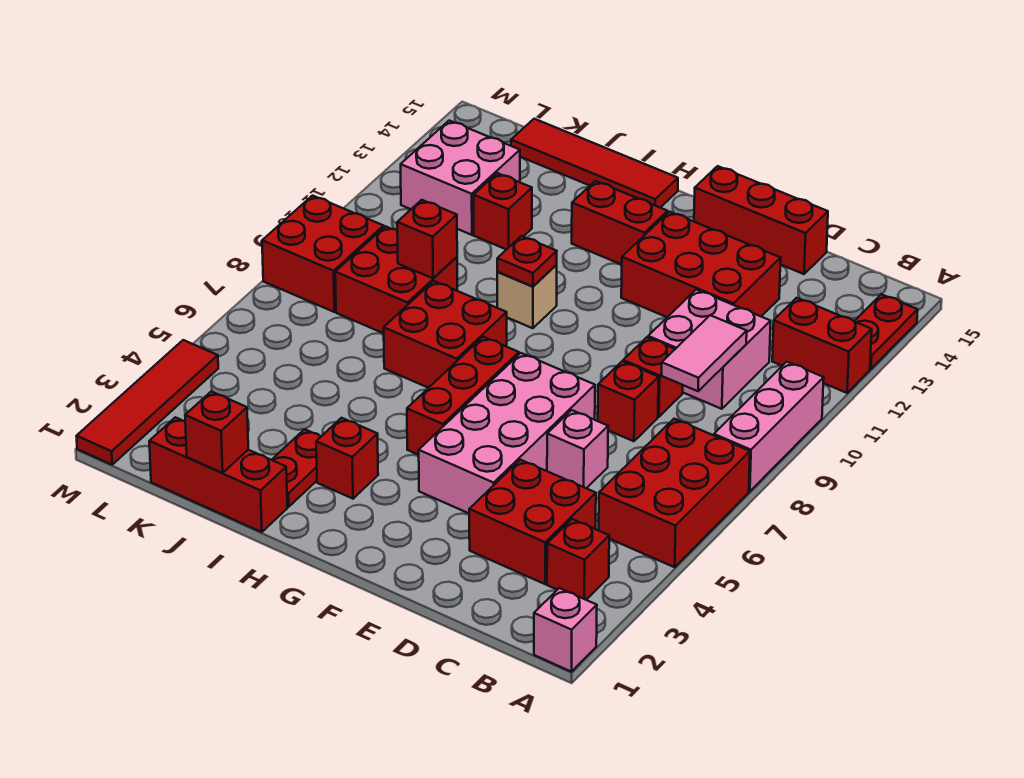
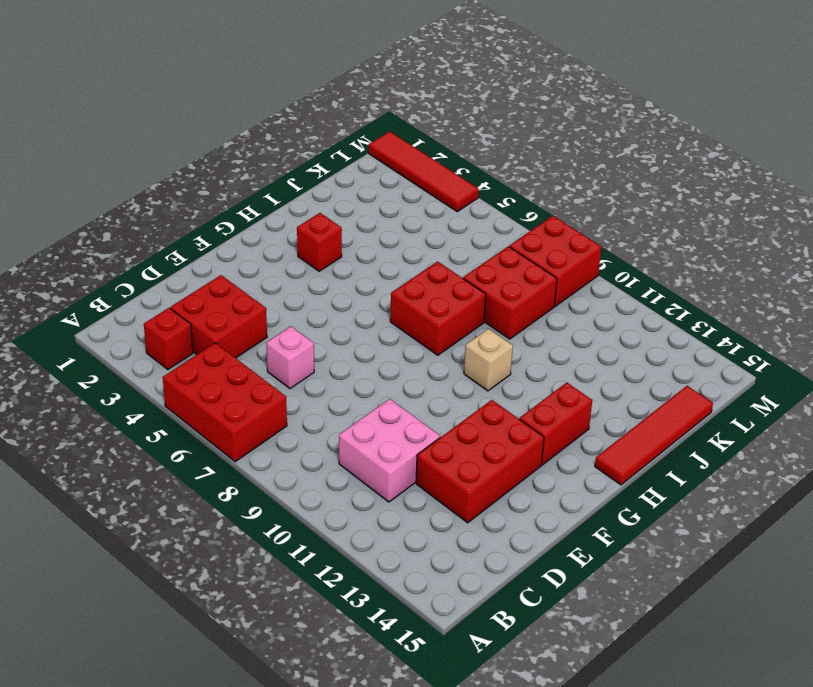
none -> pink brick A1 level 1
none -> pink brick A8:A10 level 1
none -> red brick A12:B12 level 1
none -> red plate A13:A14 level 1

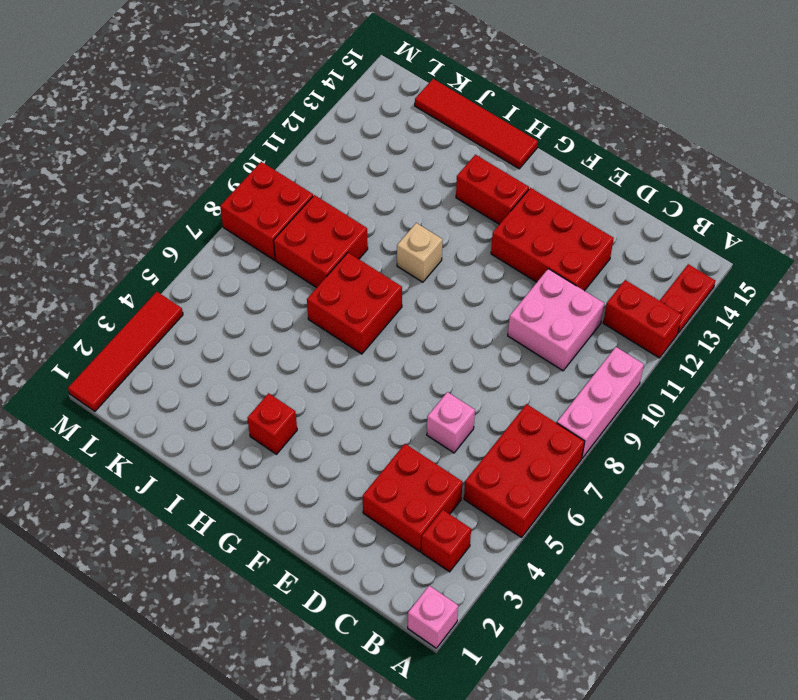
none -> red brick D8 level 1
none -> red brick D9 level 1
none -> red brick D15:F15 level 1
none -> pink brick E4:F7 level 1

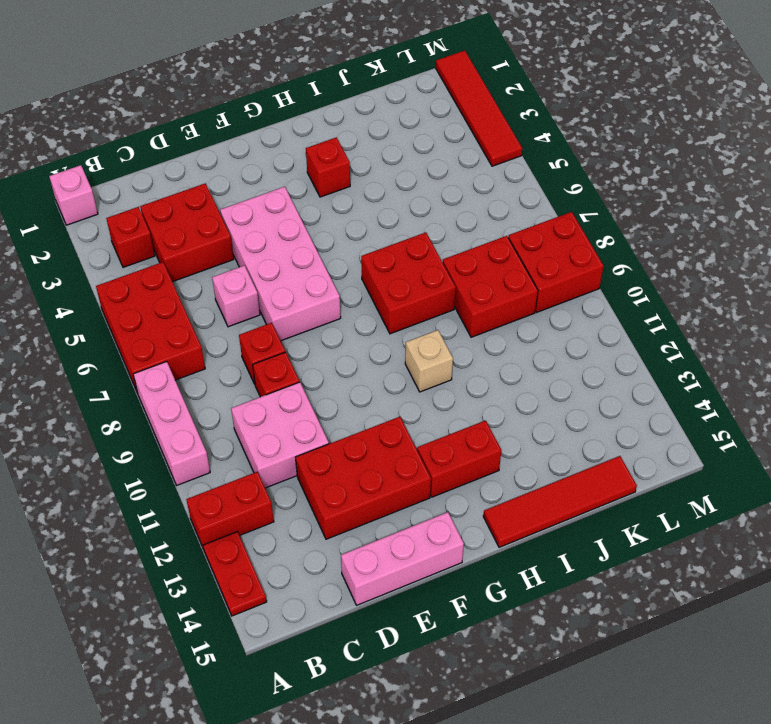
pink brick D15:F15 level 1 -> red brick D15:F15 level 1
none -> red brick G5:G7 level 1
none -> red brick I1:K1 level 1
none -> red plate I2:I3 level 1
none -> red brick J12 level 1

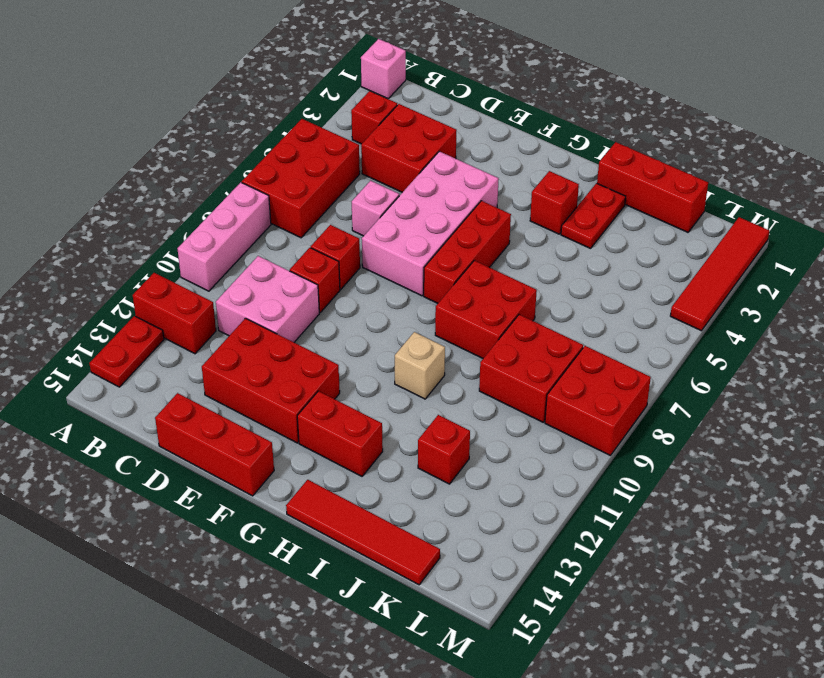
none -> pink brick K12:L13 level 1
none -> pink tile C9:C10 level 2
none -> red plate H10 level 2
none -> red brick J1 level 2

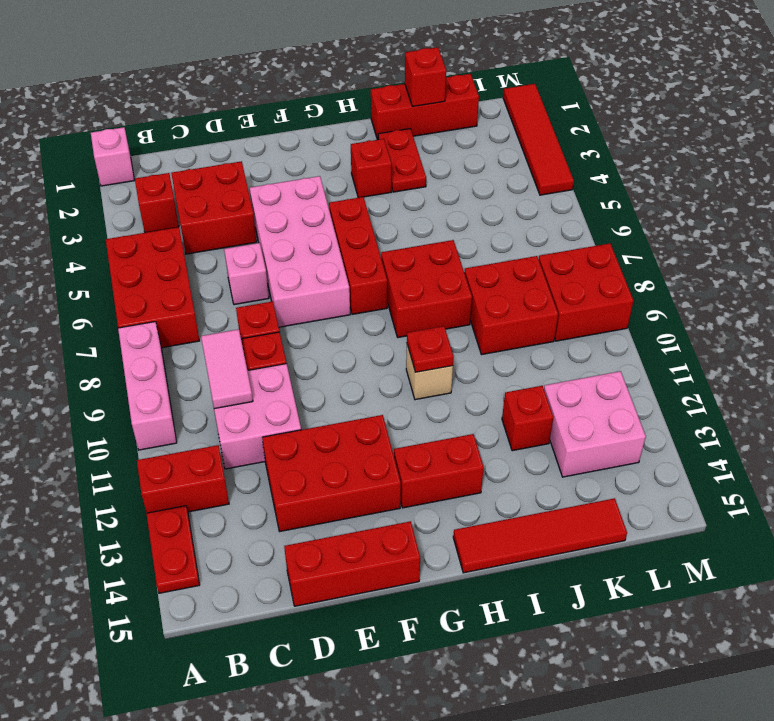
none -> red brick J9 level 2

